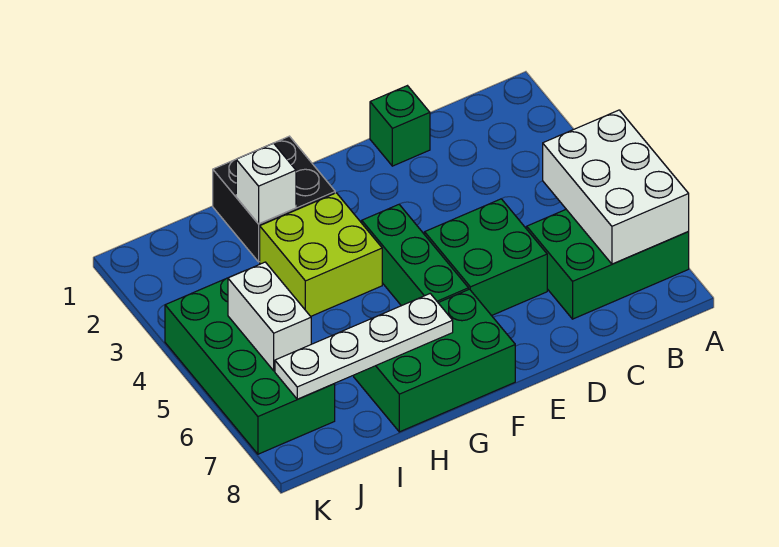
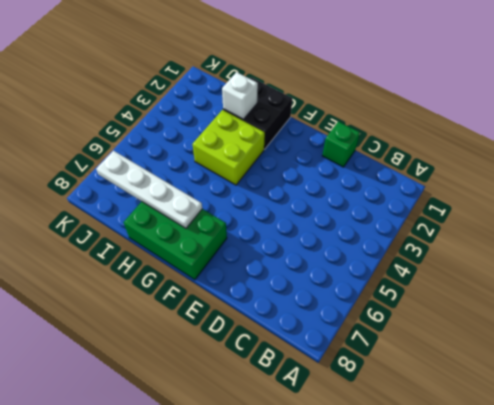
none -> green brick A6:C7 level 1
none -> green brick D5:E6 level 1
none -> green brick F4:F6 level 1

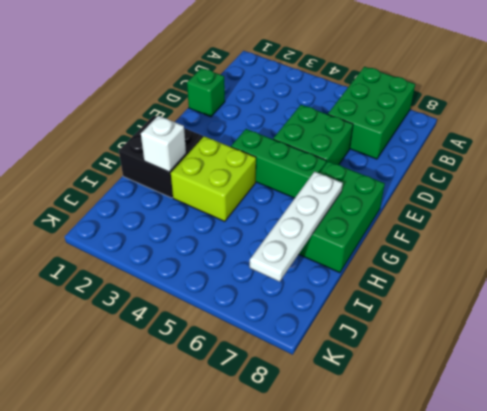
none -> green brick J4:K7 level 1
none -> white brick A5:B7 level 2
none -> white brick J5:J6 level 2

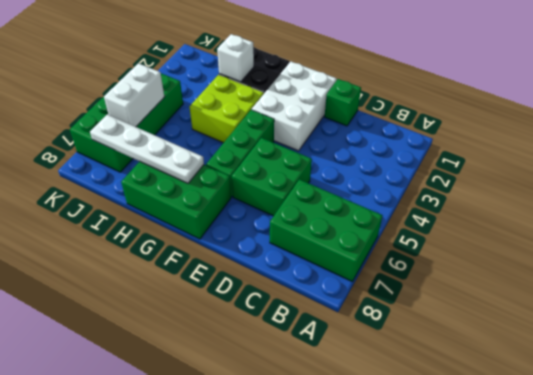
white brick E1:F3 level 1 -> white brick A5:B7 level 2

